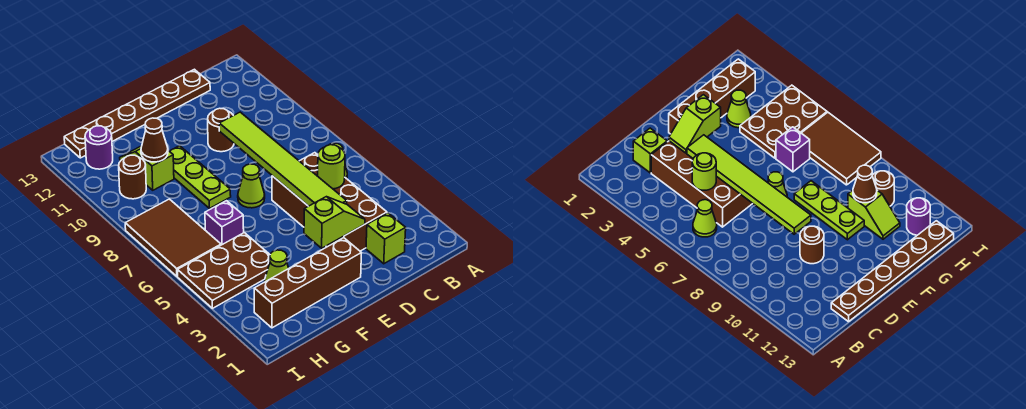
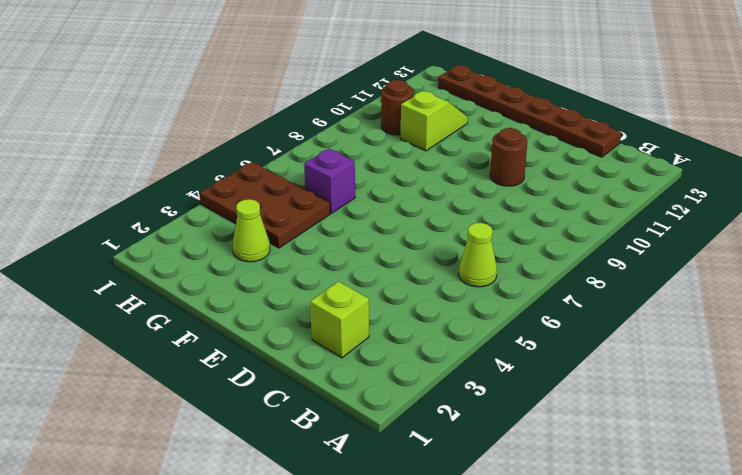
none -> brown brick C3:D6 level 1
none -> brown brick E2:H2 level 1
none -> lime cone E7 level 1

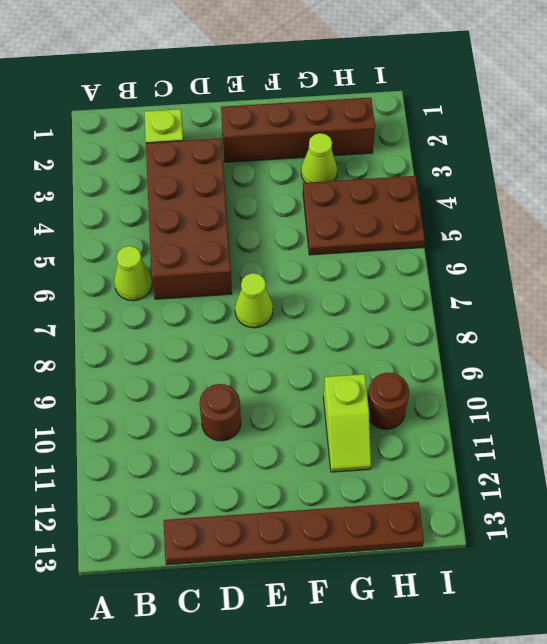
none -> lime plate F8:F10 level 1
none -> purple brick G6 level 1
none -> brown tile H6:I8 level 1

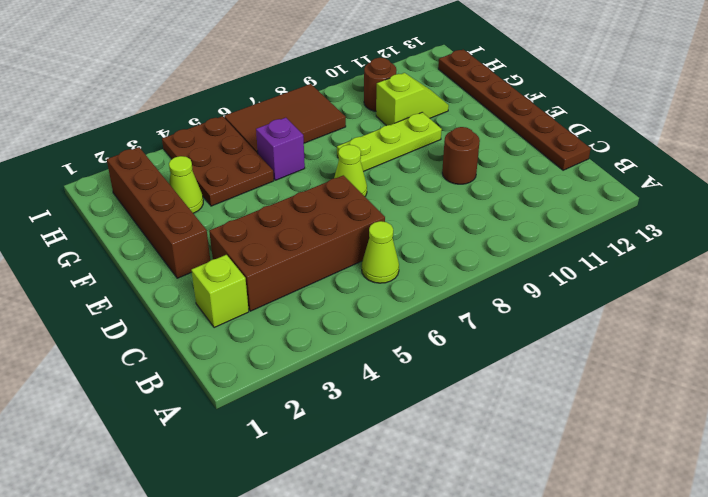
none -> purple round brick H12 level 1
none -> lime round brick C5 level 2
none -> lime slope D3:E3 level 2 top E

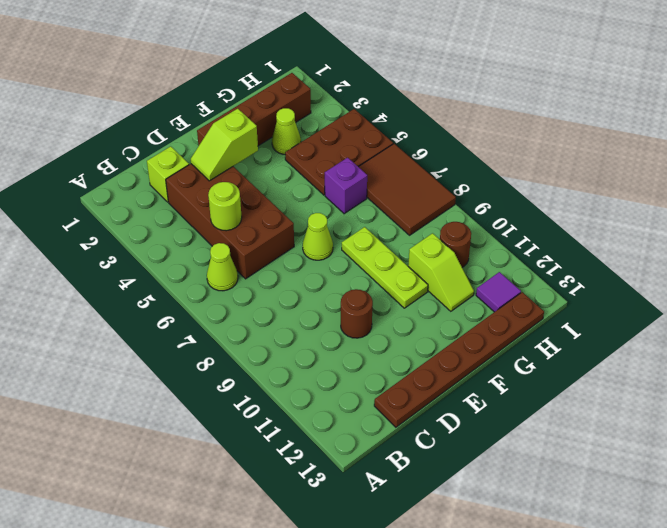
purple tile H12 level 1 -> purple round brick H12 level 1
none -> lime tile D4:D9 level 2
none -> brown cone G10 level 2

